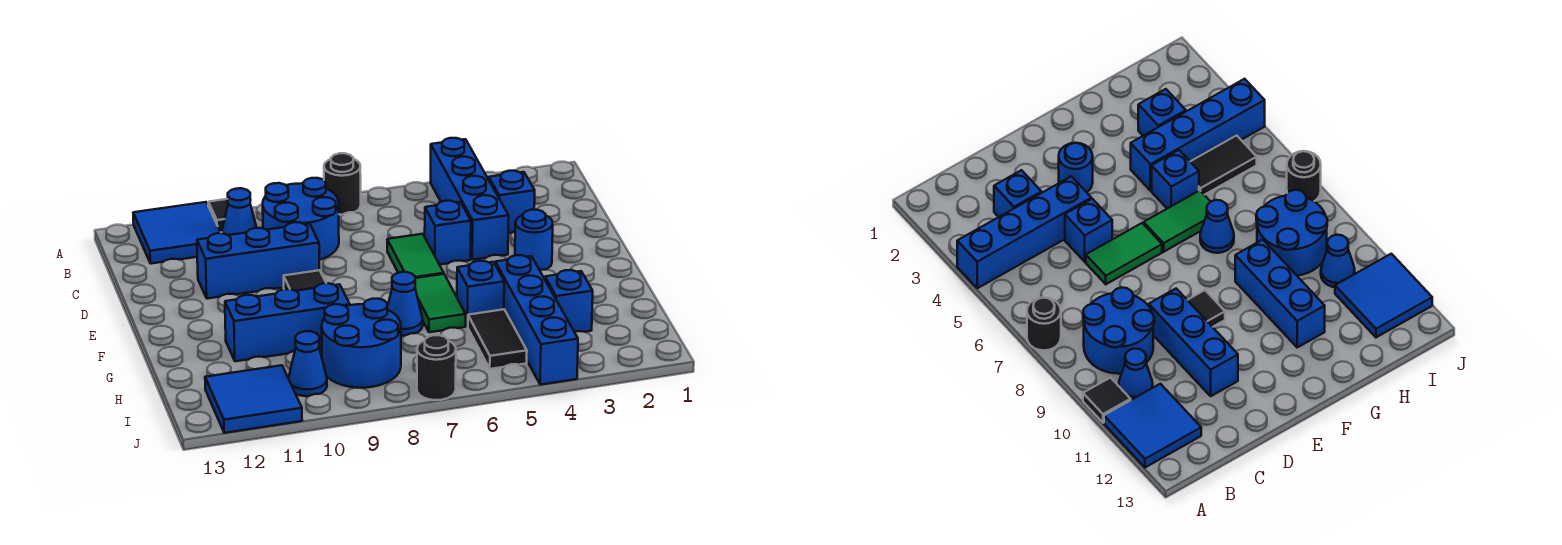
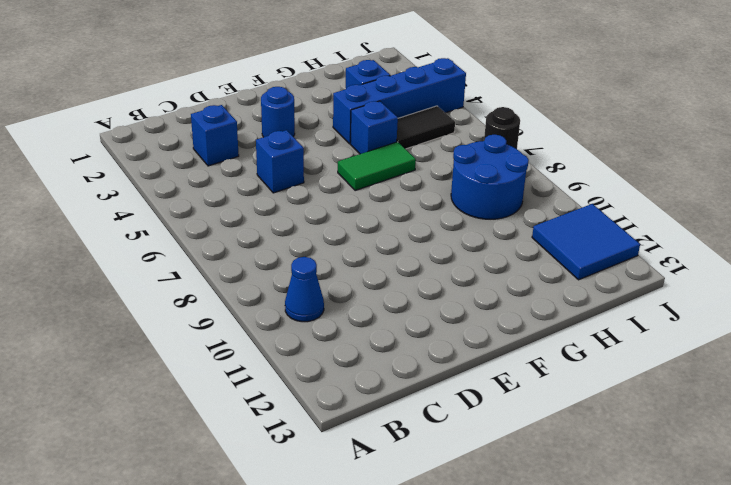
none -> blue brick A4:D4 level 1
none -> black round brick A7 level 1
none -> black tile A10 level 1

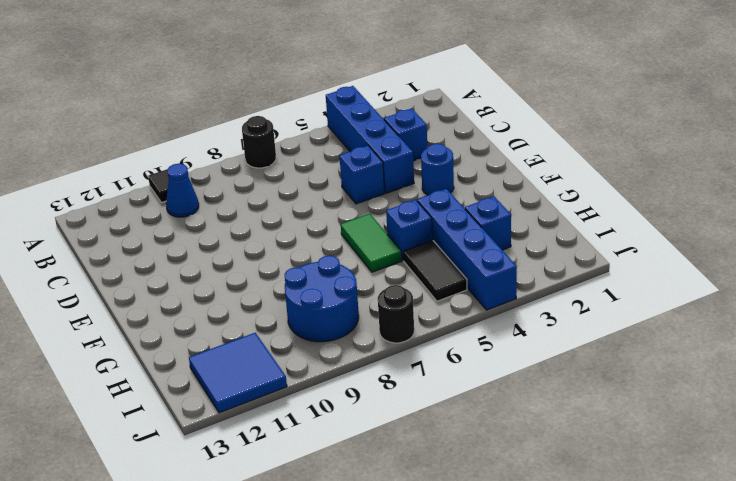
none -> blue tile A11:B12 level 1
none -> blue round brick B8:C9 level 1
none -> green tile D6:E6 level 1

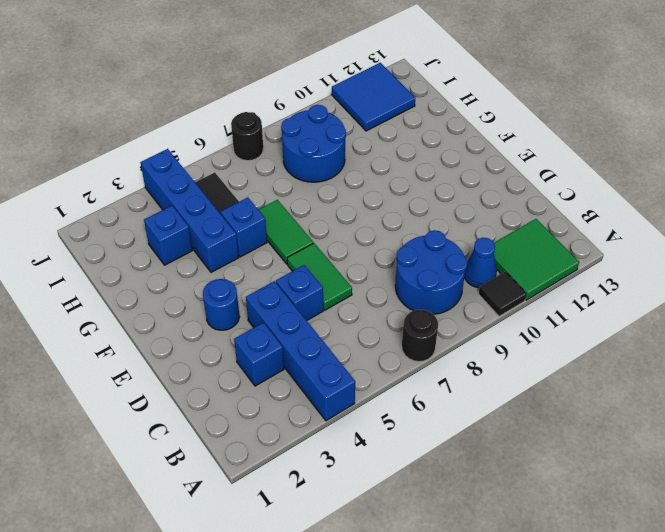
green tile A11:B12 level 1 -> blue tile A11:B12 level 1
none -> blue brick D9:D11 level 1
none -> black tile E9 level 1
none -> blue cone G7 level 1

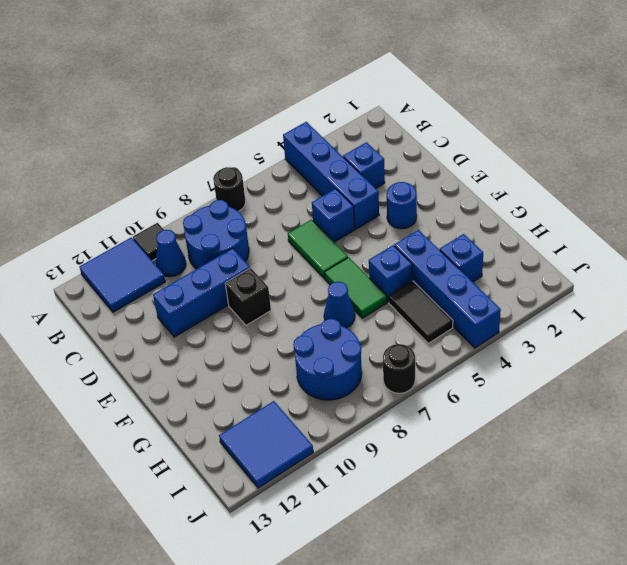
black brick E9 level 1 -> black tile E9 level 1
none -> blue brick G9:G11 level 1
none -> blue cone I10 level 1

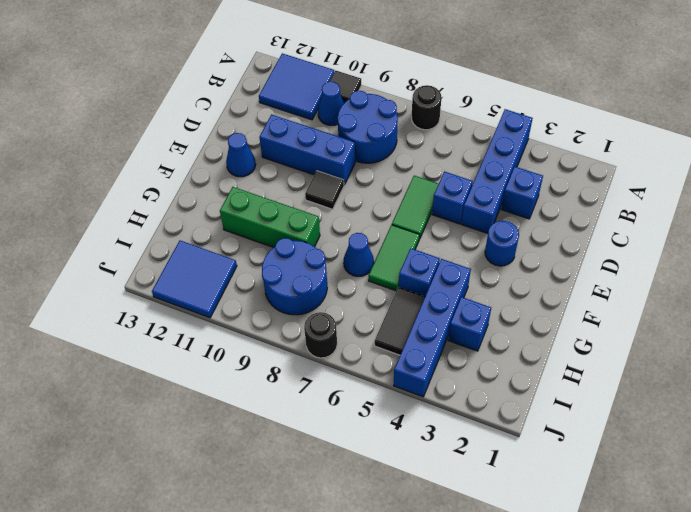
blue cone E12 level 1 -> blue cone I10 level 1
green brick G9:G11 level 1 -> blue brick G9:G11 level 1

